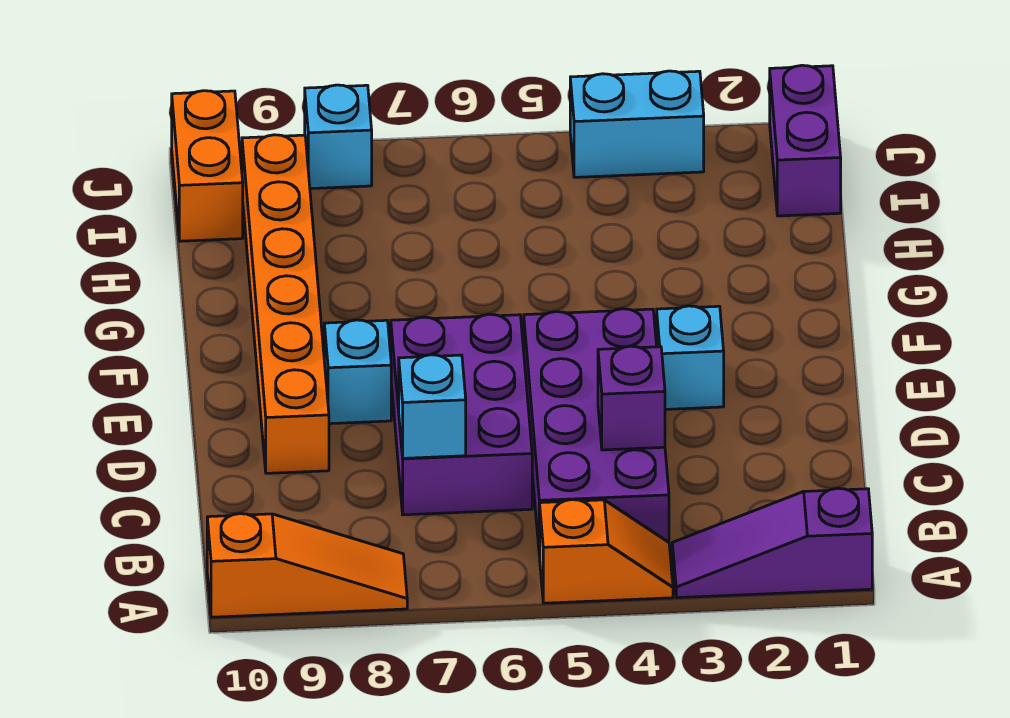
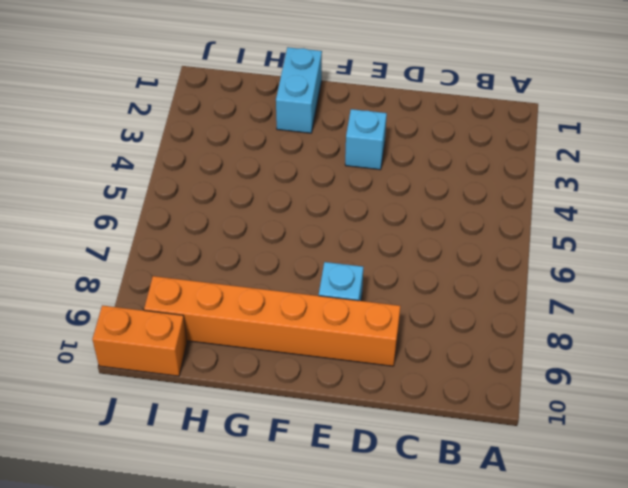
cyan brick G1:G2 level 1 -> cyan brick J3:J4 level 1
none -> purple slope A1:A3 level 1 top 1
none -> orange slope A4:A5 level 1 top 5
none -> orange slope A8:A10 level 1 top 10

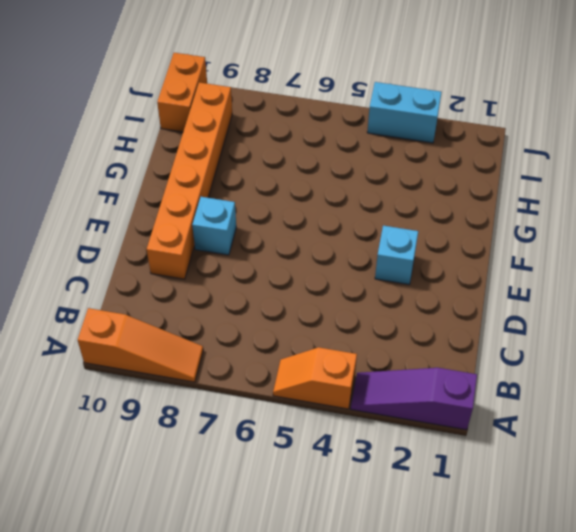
orange slope A4:A5 level 1 top 4 -> orange slope A4:A5 level 1 top 5
none -> purple brick B4:E5 level 1
none -> purple brick C6:E7 level 1
none -> purple brick I1:J1 level 1

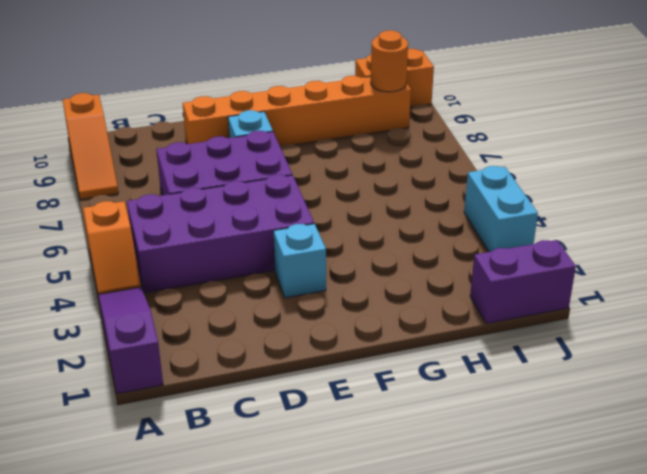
orange round brick I9 level 2 -> none
none -> cyan brick J8 level 1
none -> purple brick C4 level 2
none -> cyan brick C7 level 2

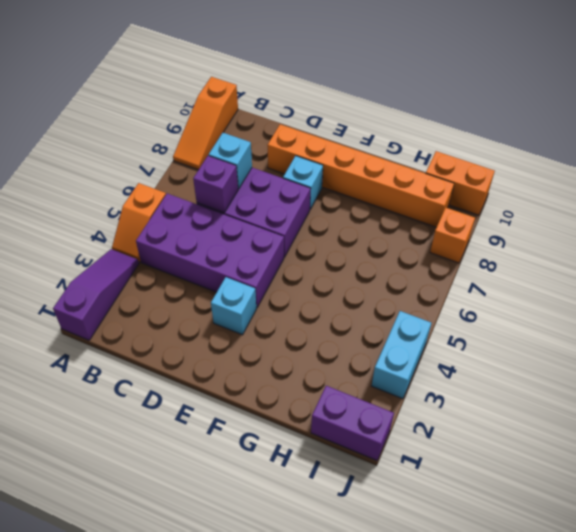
purple brick C6 level 2 -> purple brick C4 level 2
orange brick J8 level 1 -> cyan brick J8 level 1

